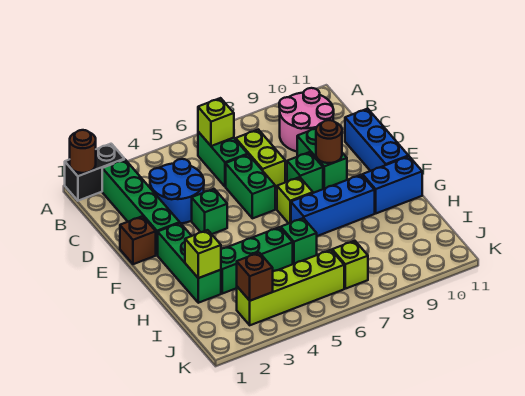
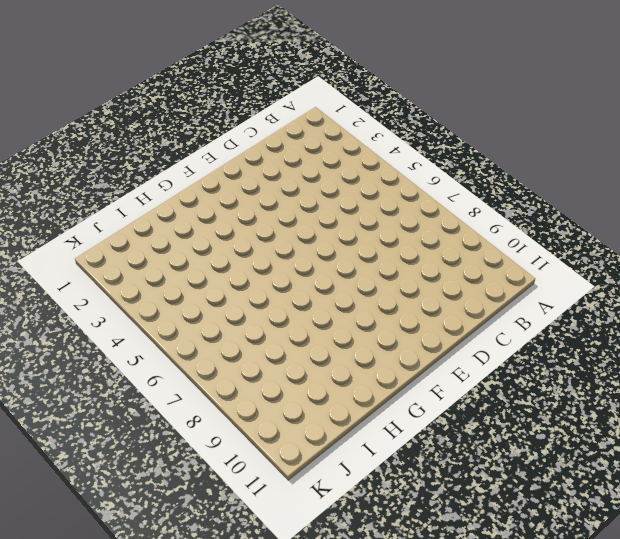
none -> black brick A1:A2 level 1
none -> green brick B2:E2 level 1
none -> green brick B6:C6 level 1

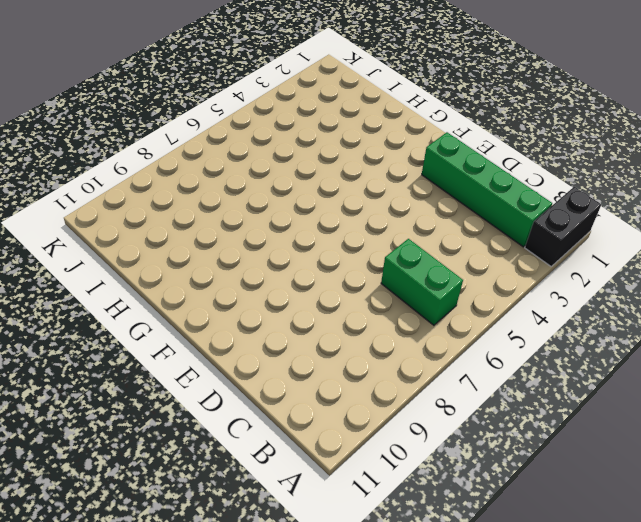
none -> pink round brick B9:C10 level 1
none -> blue round brick C3:D4 level 1
none -> lime brick C7:D7 level 1

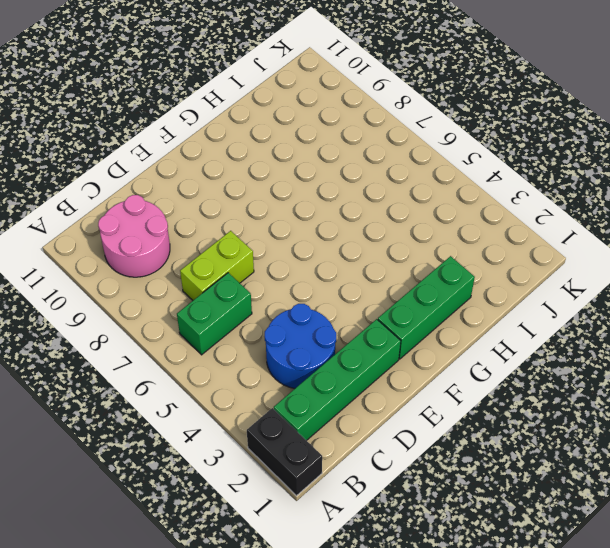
none -> green brick D6:E6 level 1
none -> green brick D9:E9 level 1
none -> blue brick D11:F11 level 1

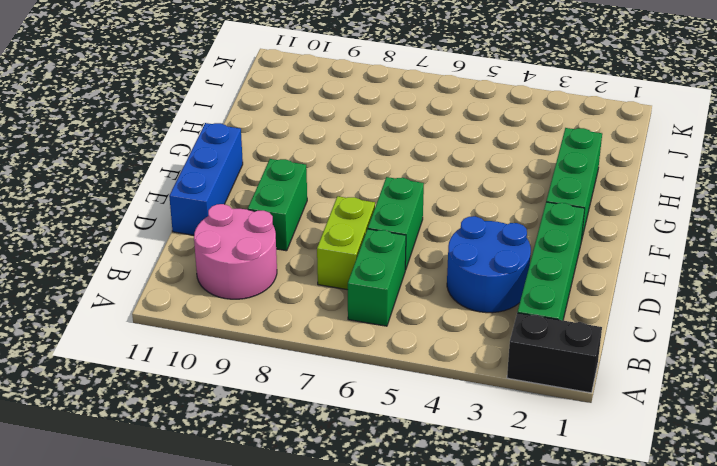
none -> brown brick E1 level 1
none -> green brick E4 level 1
none -> green brick E8 level 1

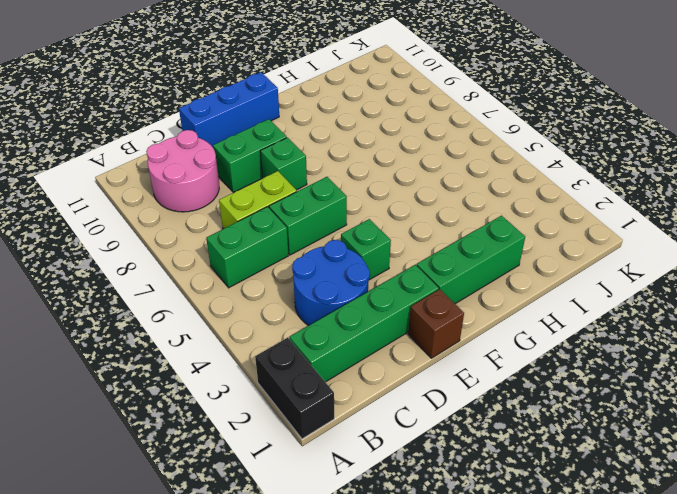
none -> lime brick F7 level 1
none -> blue brick G7:G9 level 1
none -> blue brick G10:G11 level 1

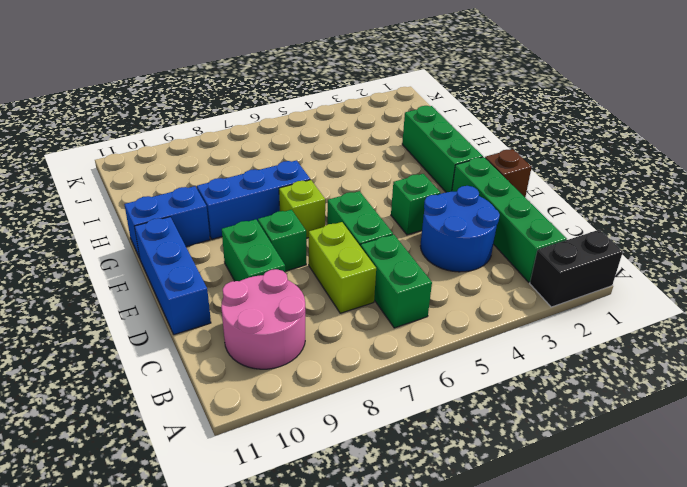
none -> green brick H3:H5 level 1
none -> green brick H6 level 1
none -> lime brick J3:J6 level 1

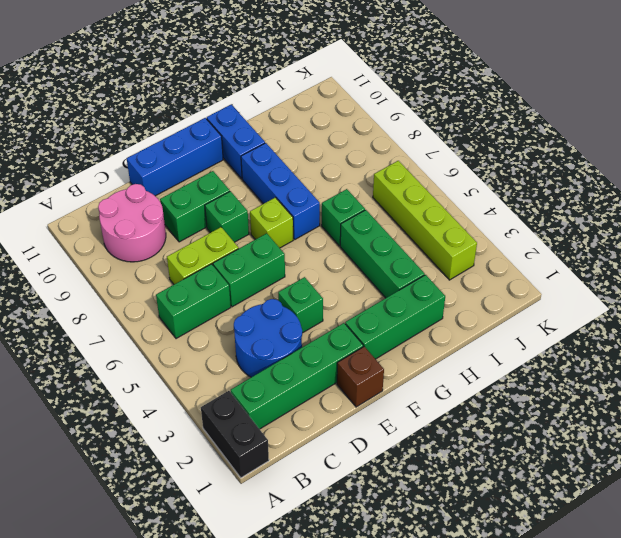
none -> lime brick J7 level 1
none -> brown round brick A1 level 2
none -> lime brick B6 level 2

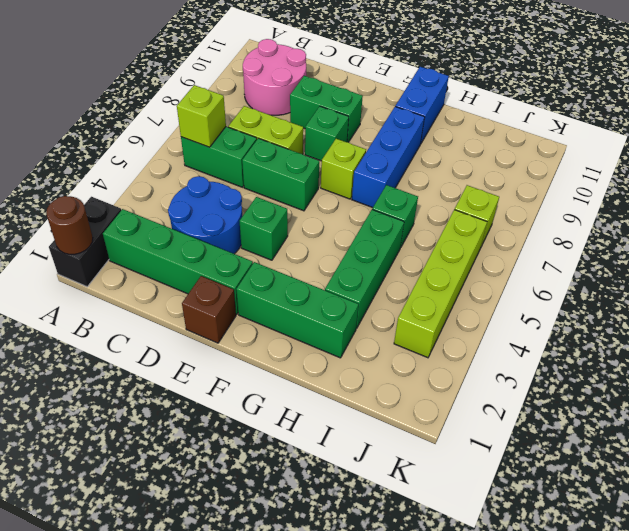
none -> blue brick D11:F11 level 1
none -> brown round brick E9 level 2
none -> lime brick H2 level 2

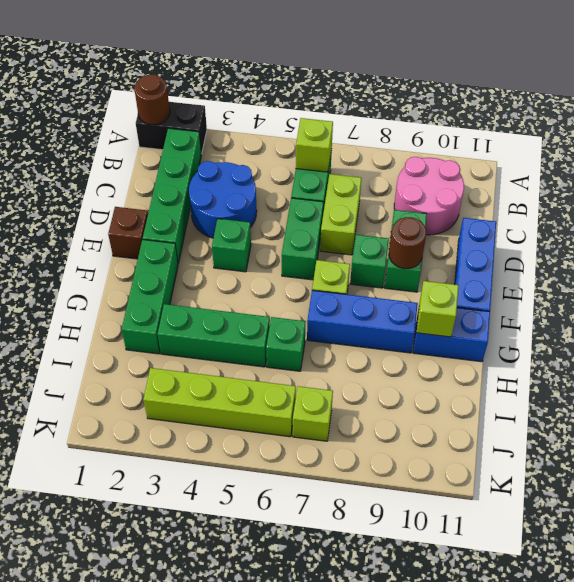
lime brick G10 level 2 -> lime brick H2 level 2
none -> brown brick J3 level 2

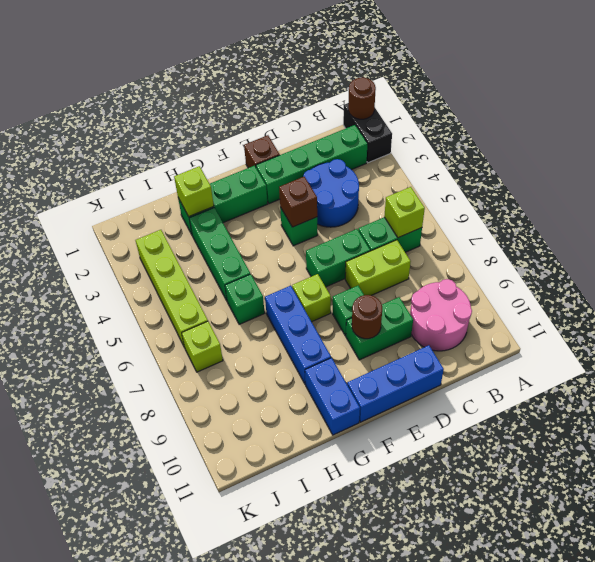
brown brick E4 level 2 -> brown brick J3 level 2

